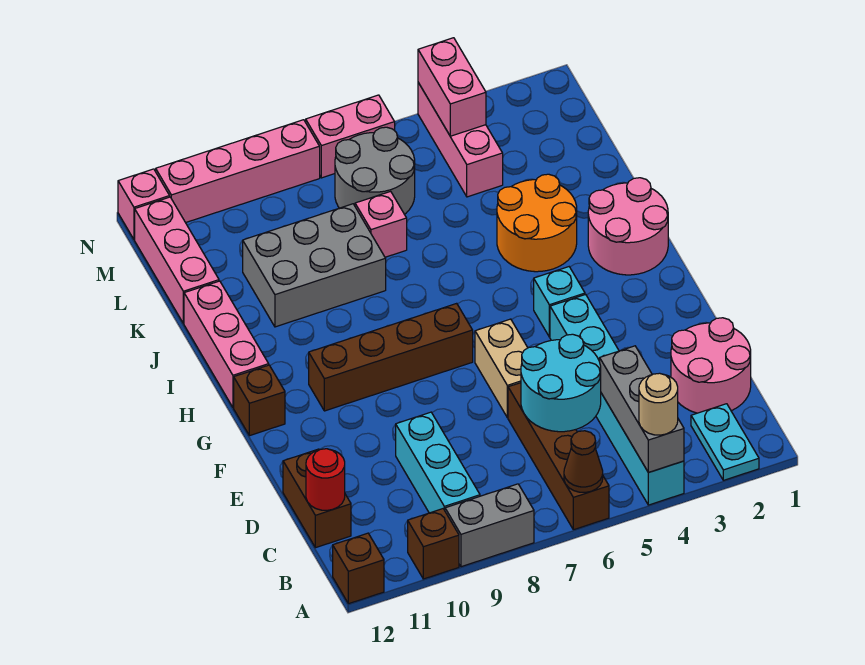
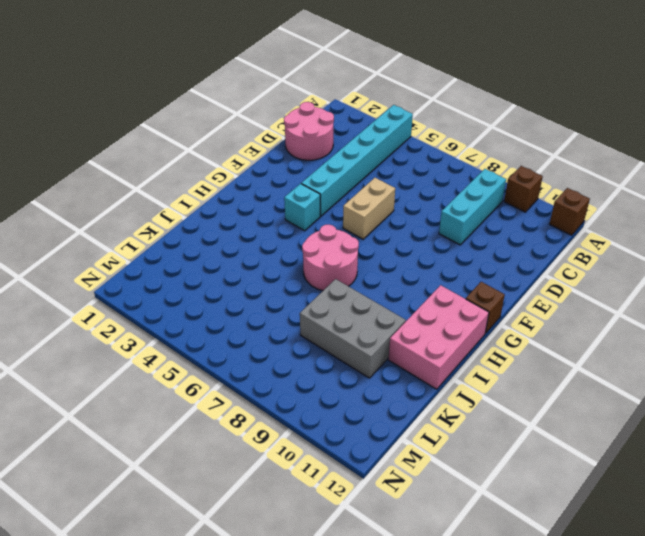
pink round brick H6:I7 level 1 -> pink round brick H1:I2 level 1
pink brick H11:J12 level 1 -> pink brick H12:J12 level 1
none -> cyan plate A2:B2 level 1
none -> brown brick A6:D6 level 1
none -> grey brick A8:A9 level 1
none -> brown brick C12:D12 level 1

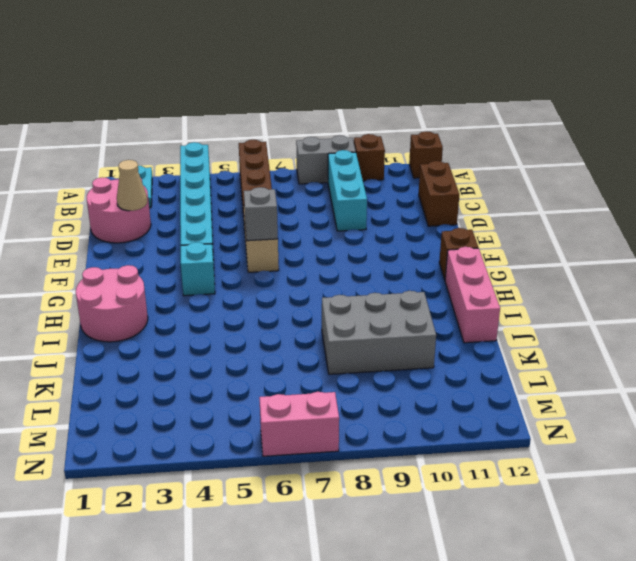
tan cone D2 level 2 -> none
grey brick F6 level 2 -> none
none -> brown brick G7:G10 level 1
none -> orange round brick I3:J4 level 1
none -> pink brick K7 level 1
none -> pink brick K12:M12 level 1

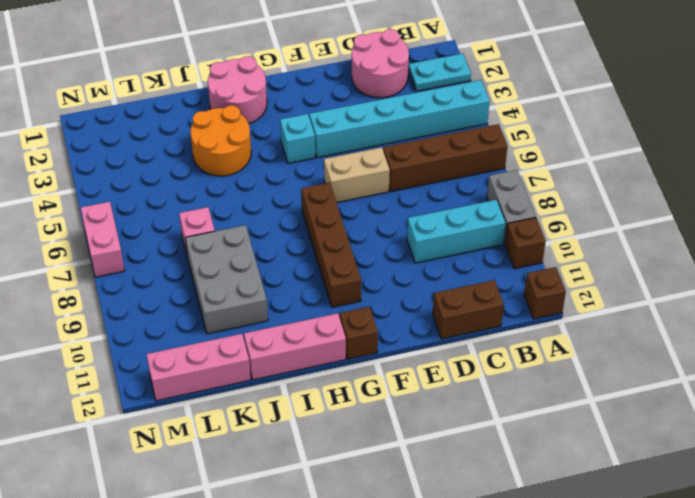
none -> pink brick L4:N4 level 1
none -> grey round brick L6:M7 level 1
none -> pink brick N8:N11 level 1
none -> pink brick N12 level 1

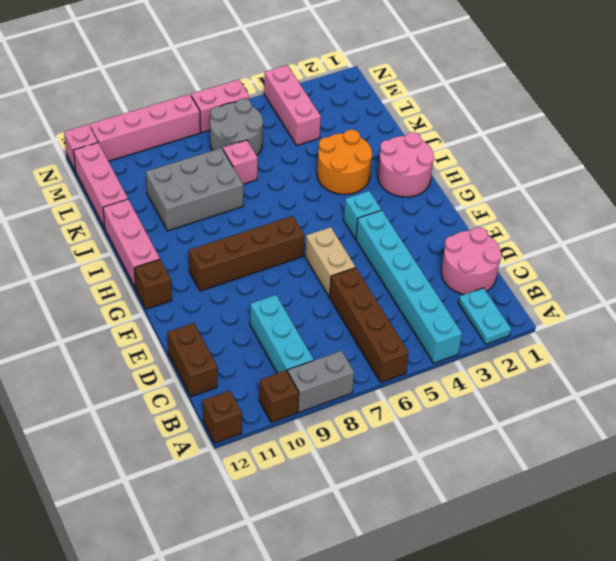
none -> grey brick A4:C4 level 2
none -> brown cone A6 level 2
none -> cyan round brick C5:D6 level 2
none -> red round brick C12 level 2

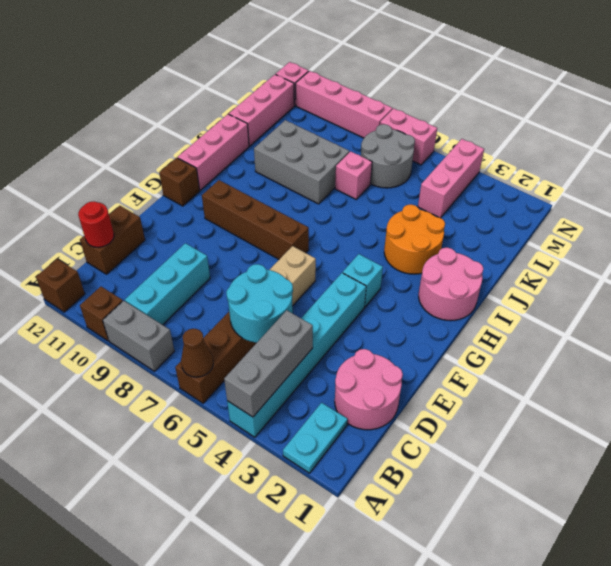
none -> pink brick M4:N4 level 2
none -> tan round brick A4 level 3

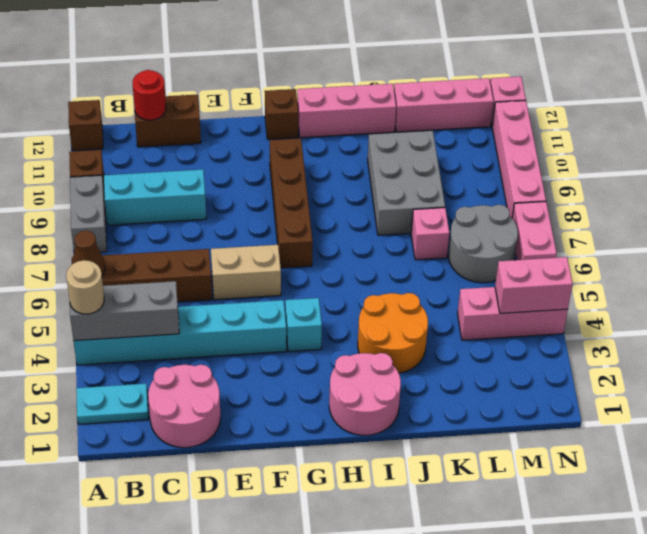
none -> cyan round brick C5:D6 level 2

